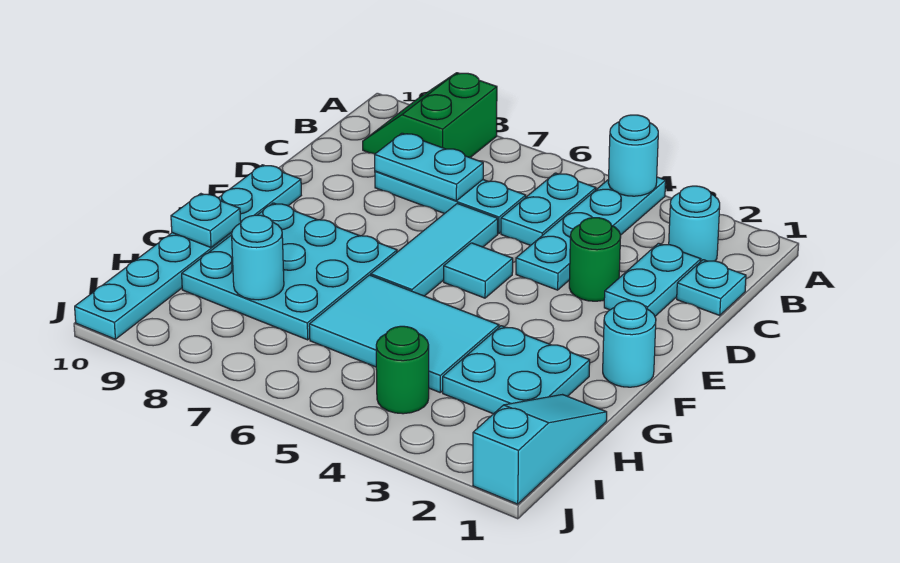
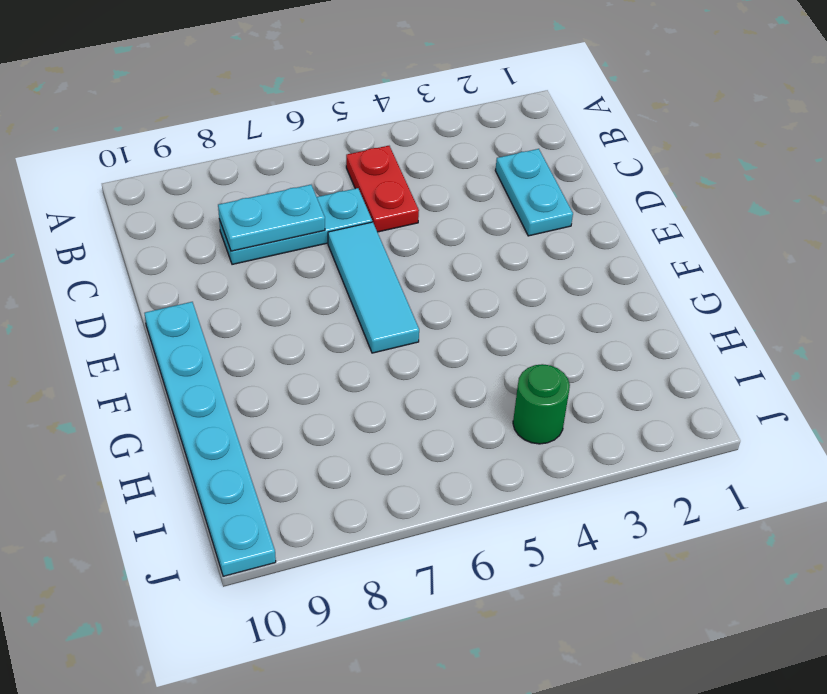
red plate B5:C5 level 1 -> cyan plate B5:C5 level 1
none -> cyan plate A4:D4 level 1
none -> green slope A8:B9 level 1 top 8
none -> cyan round brick B2 level 1

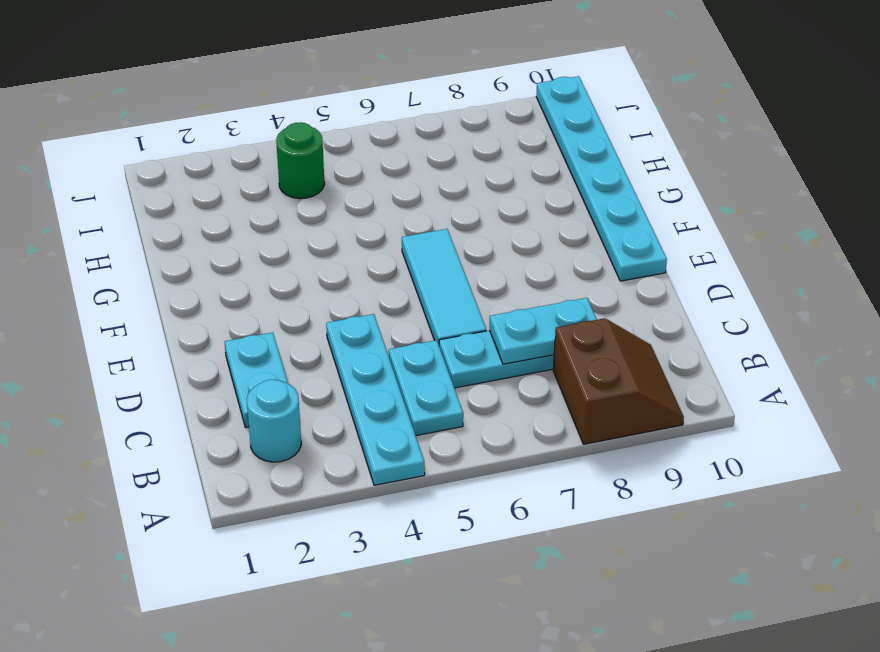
brown slope A8:B9 level 1 top 8 -> green slope A8:B9 level 1 top 8
none -> cyan plate C1 level 1
none -> green round brick D3 level 1
none -> cyan tile E5 level 1

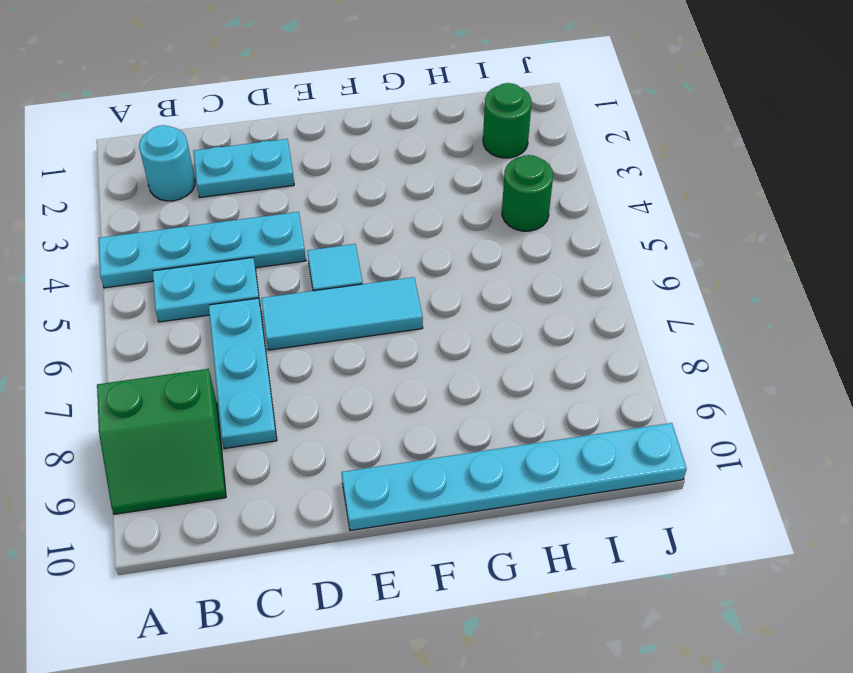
green round brick I2 level 1 -> green round brick D3 level 1
none -> cyan plate C1 level 1
none -> cyan round brick F1 level 1
none -> cyan plate F7:H9 level 1

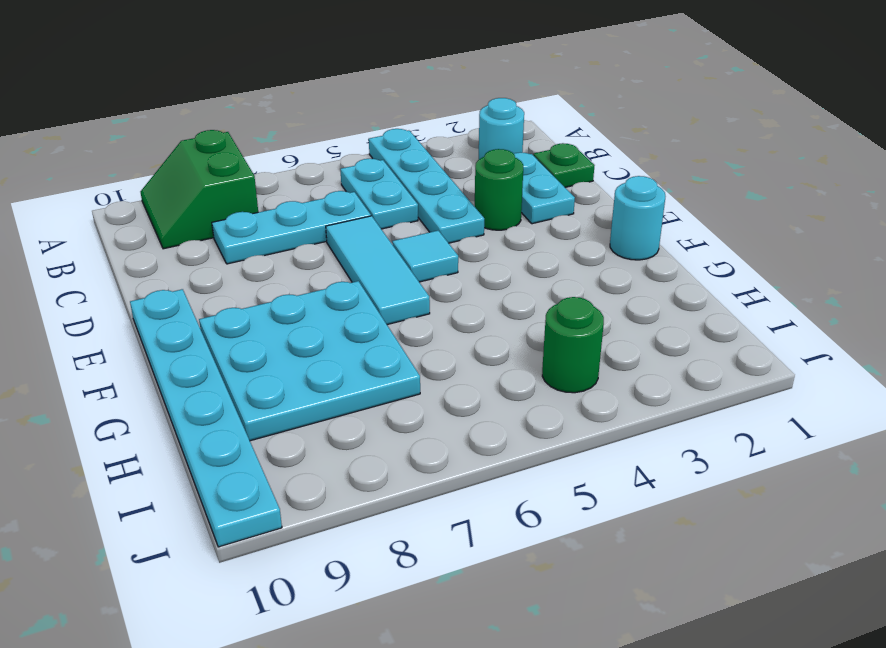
green plate C1 level 1 -> cyan plate C1 level 1
none -> cyan plate G2:H3 level 1
none -> cyan tile G4:H6 level 1
none -> cyan slope H1:J1 level 1 top J

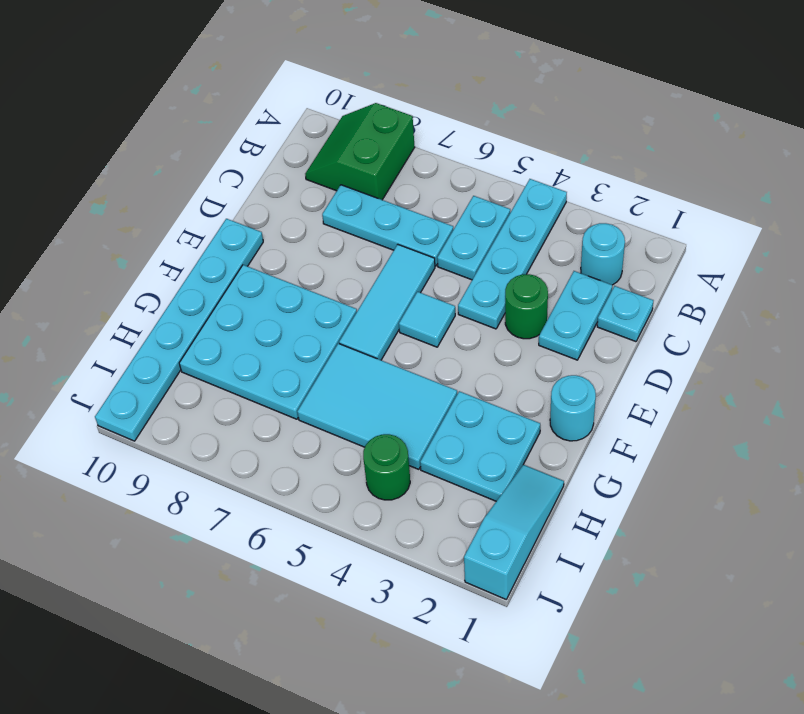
none -> cyan round brick A4 level 2
none -> cyan plate C7:C8 level 2
none -> cyan plate G10 level 2

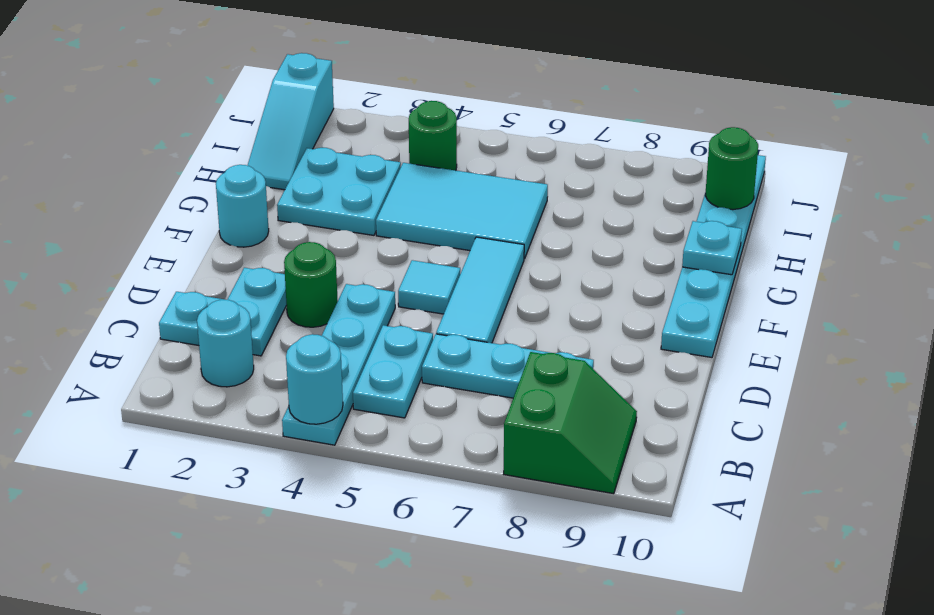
green round brick I10 level 2 -> none
none -> cyan plate F7:H9 level 1
none -> cyan plate C7:C8 level 2
none -> cyan round brick H8 level 2

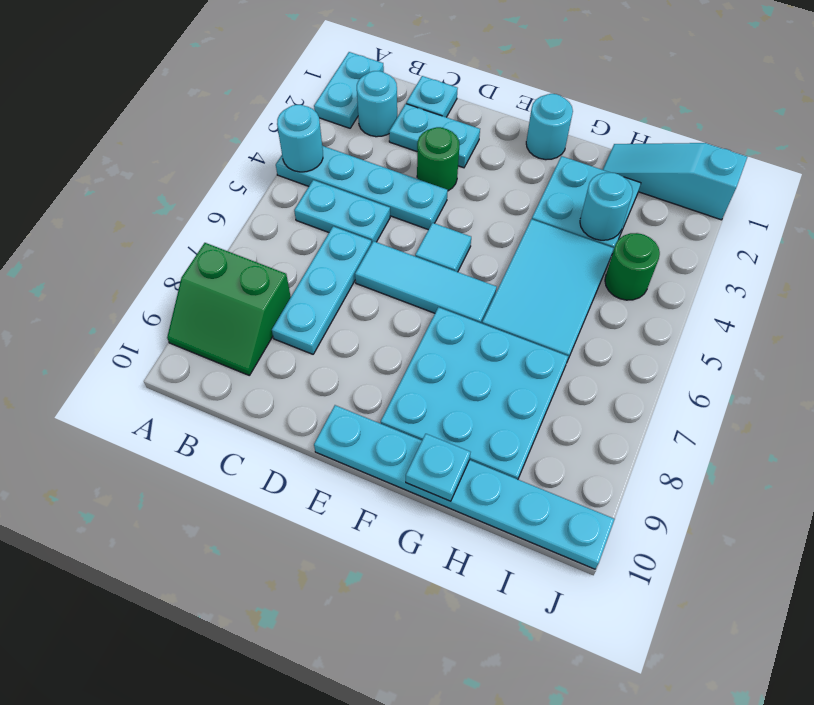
cyan plate A1:A2 level 1 -> cyan plate C7:C8 level 2
cyan round brick H3 level 2 -> cyan round brick H8 level 2

